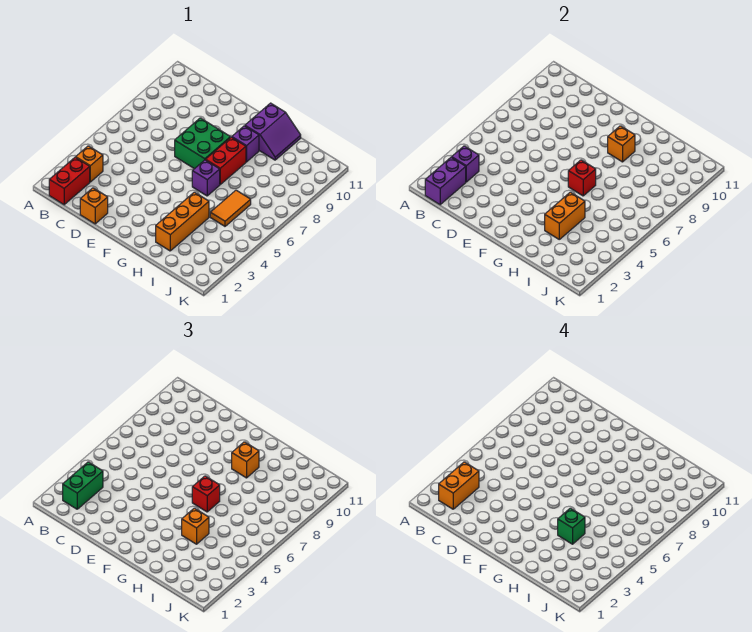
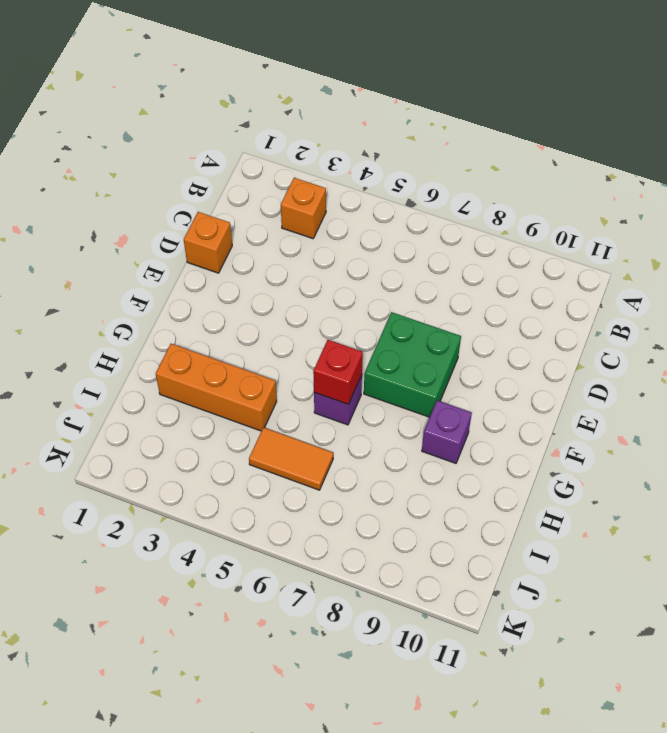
none -> red brick B1:B2 level 1
none -> red brick G7:G8 level 1
none -> purple slope G10:H11 level 1 top G

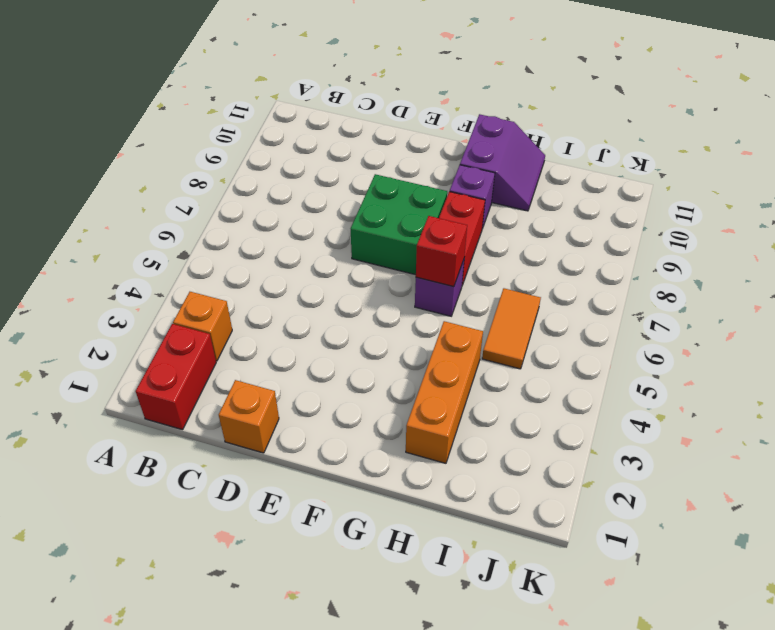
none -> purple brick B1:B2 level 2
none -> purple brick B3 level 2
none -> orange brick G9 level 2

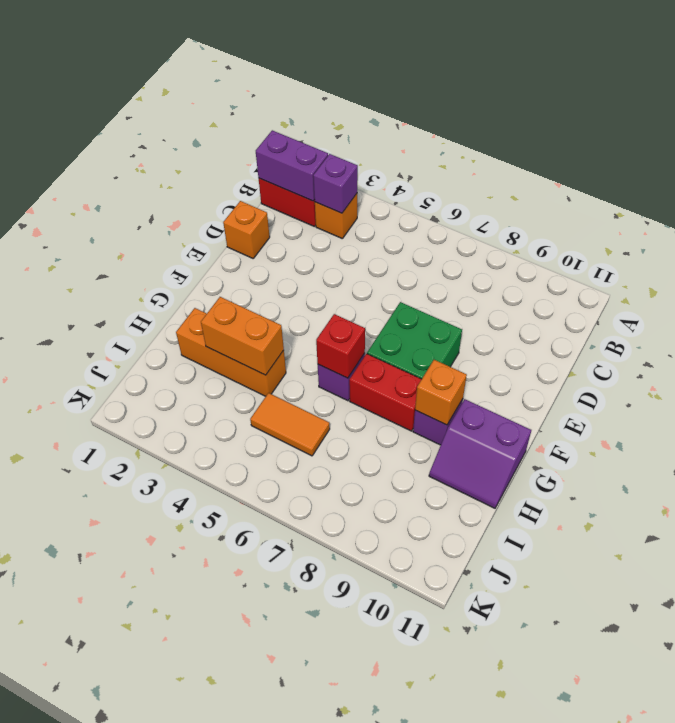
none -> green brick B2:B3 level 3
none -> red brick G6 level 3
none -> orange brick G9 level 3

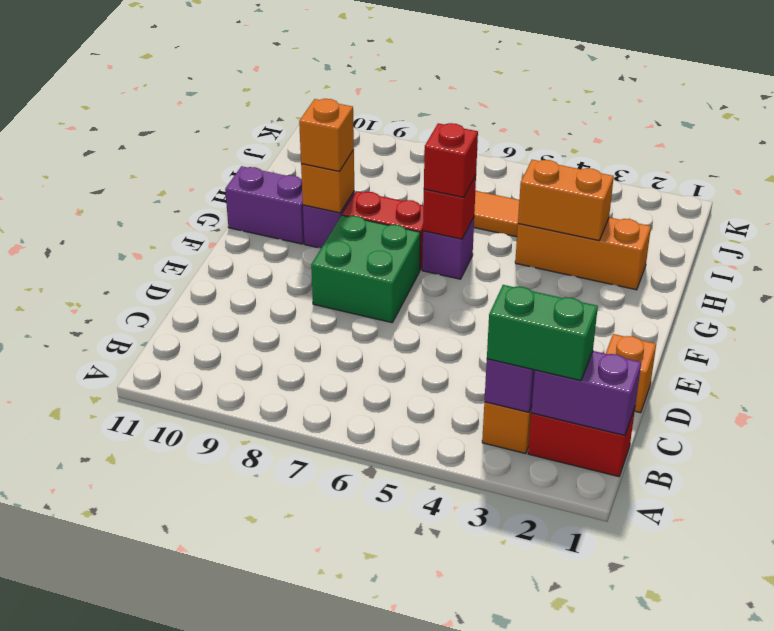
none -> orange brick H4 level 3
none -> orange brick B2:B3 level 4
none -> green brick H4 level 4

